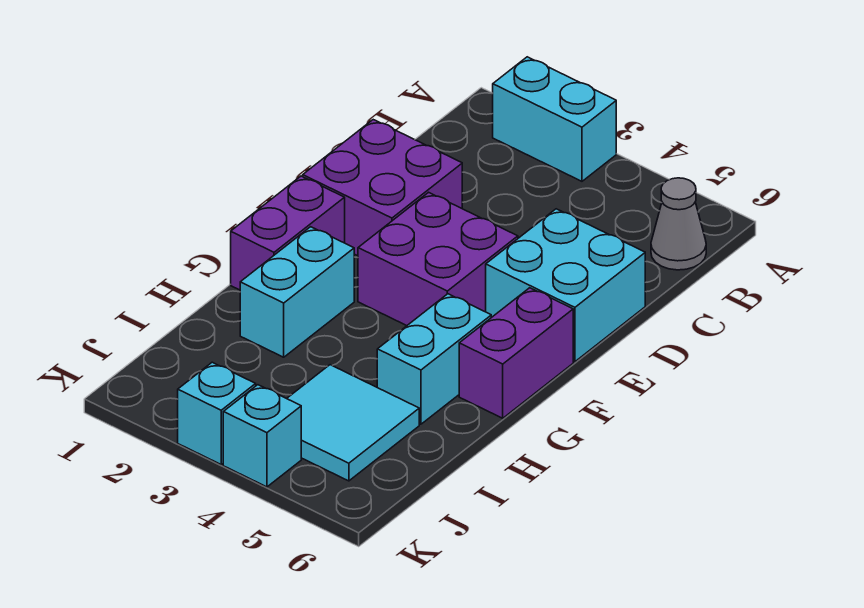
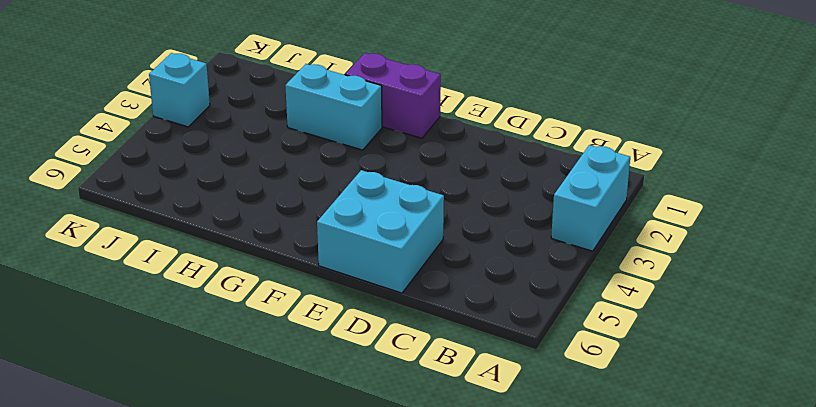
none -> grey cone B6 level 1
none -> purple brick D1:E2 level 1
none -> purple brick E3:F4 level 1

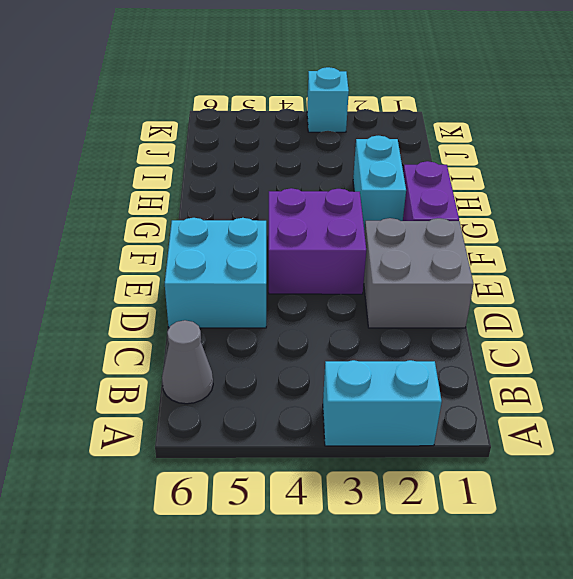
grey brick D1:E2 level 1 -> purple brick D1:E2 level 1
none -> purple brick F6:G6 level 1
none -> cyan brick G5:H5 level 1
none -> cyan tile I4:J5 level 1

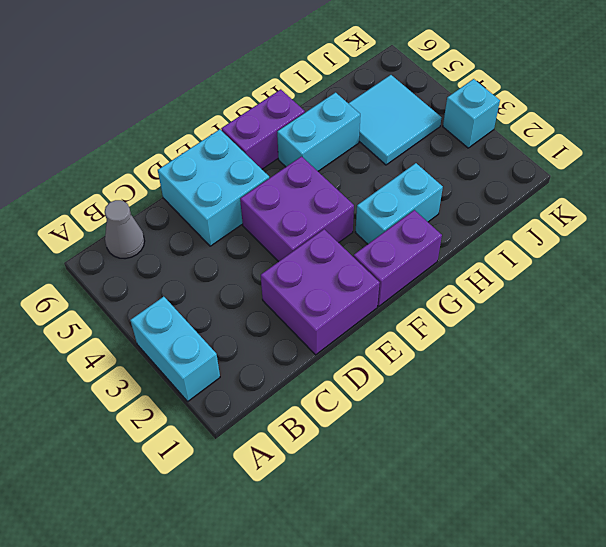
none -> cyan brick K4 level 1

